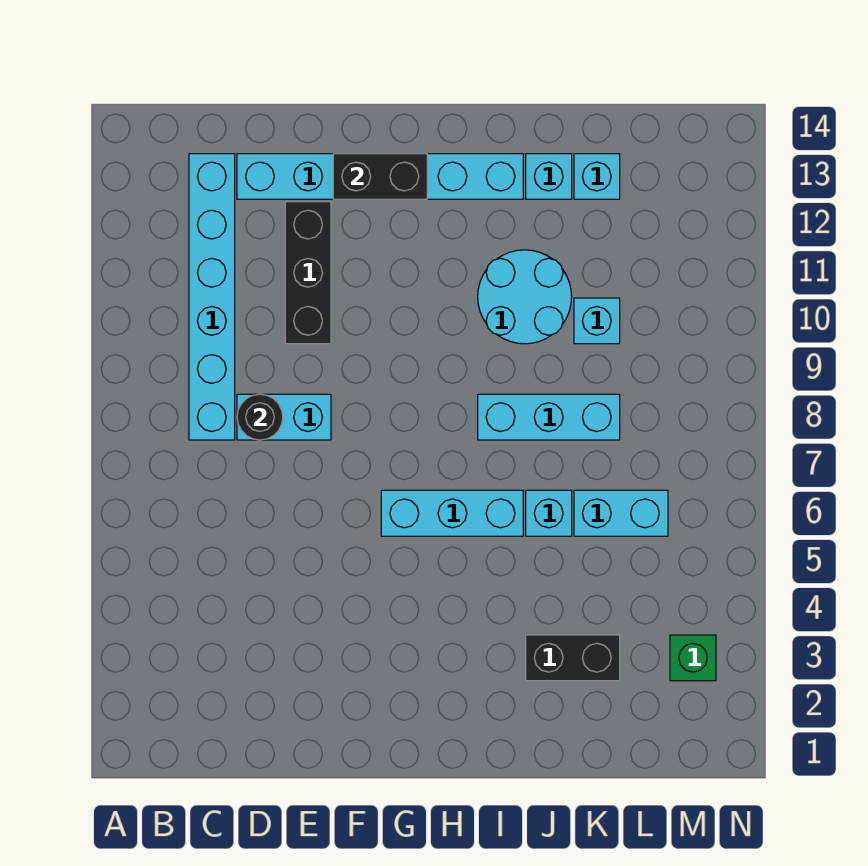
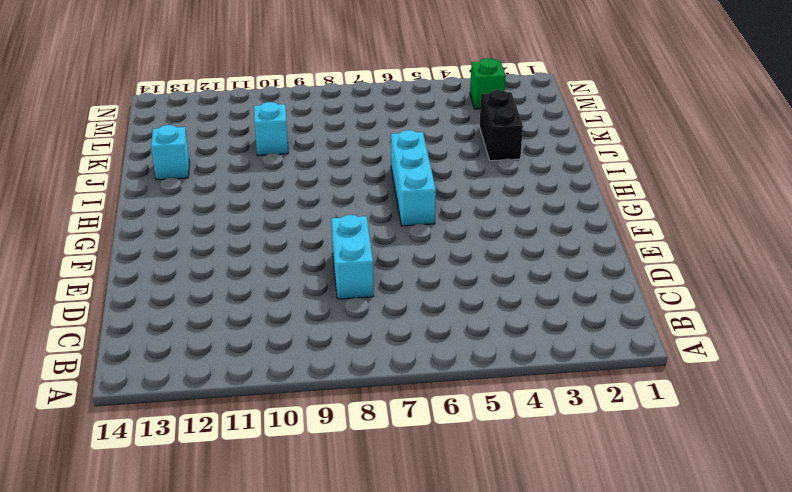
none -> cyan brick C8:C13 level 1
none -> cyan brick D13:I13 level 1
none -> black brick E10:E12 level 1

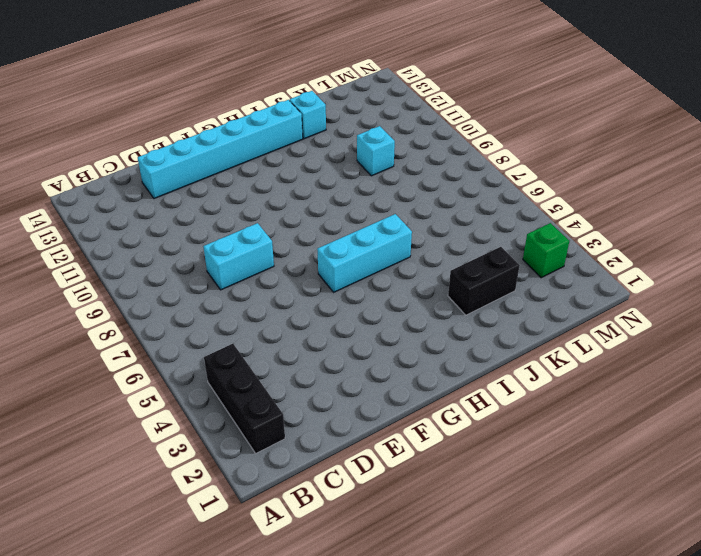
black brick B2:B4 level 1 -> black brick E10:E12 level 1
none -> cyan brick C8:C13 level 1
none -> cyan brick I8:K8 level 1
none -> cyan round brick I10:J11 level 1

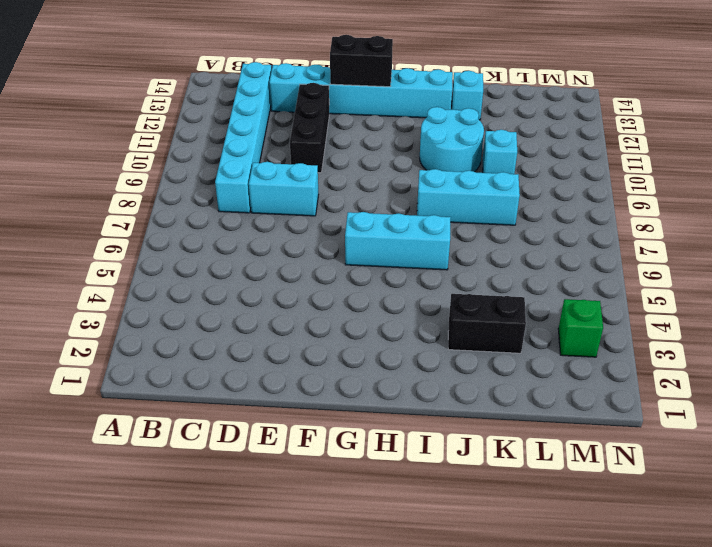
none -> cyan brick J6 level 1
none -> cyan brick K6:L6 level 1
none -> cyan brick K13 level 1

